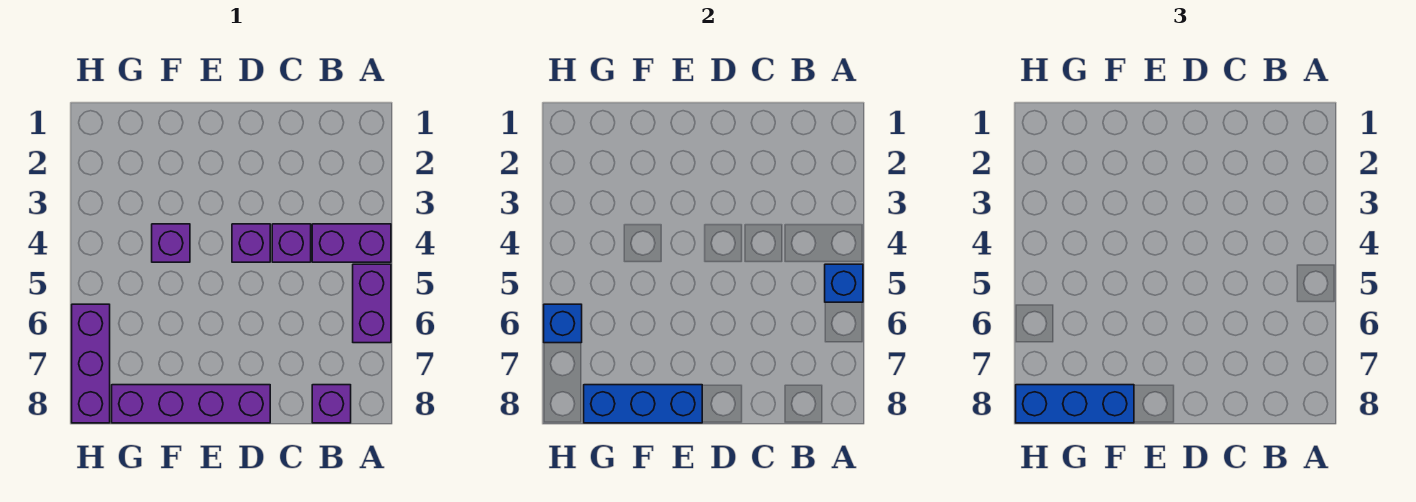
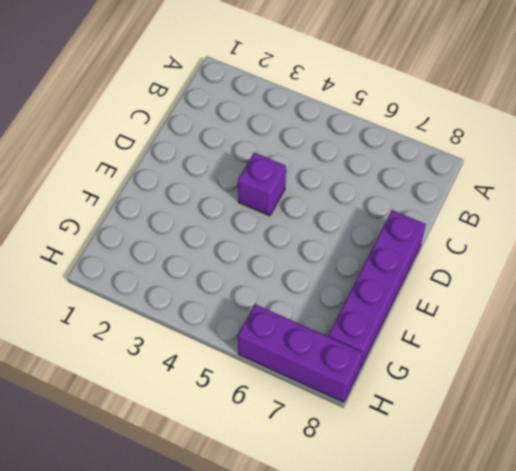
none -> purple brick A4:B4 level 1
none -> purple brick A5:A6 level 1
none -> purple brick B8 level 1

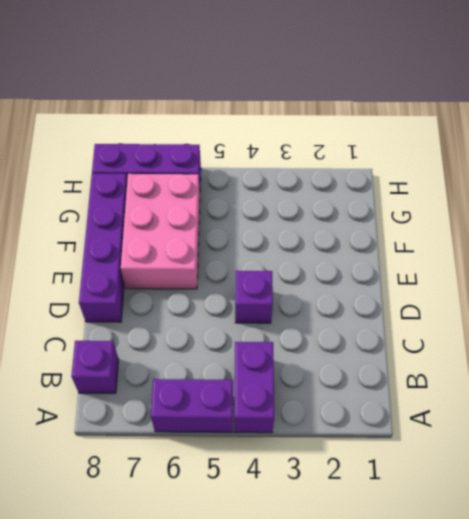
pink brick E6:G7 level 1 -> none
none -> purple brick C4 level 1
none -> purple brick F4 level 1
none -> blue brick A5 level 2

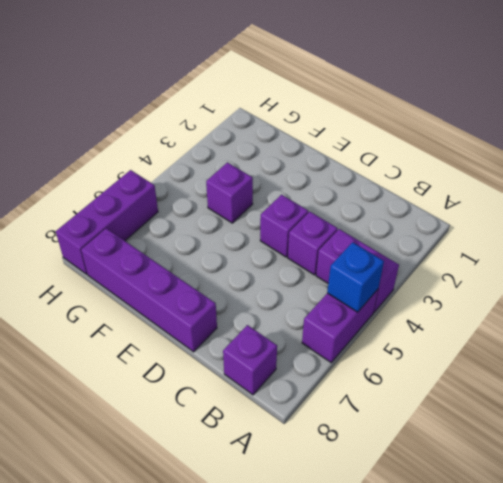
none -> blue brick E8:G8 level 2
none -> blue brick H6 level 2
none -> blue brick F8:H8 level 3

